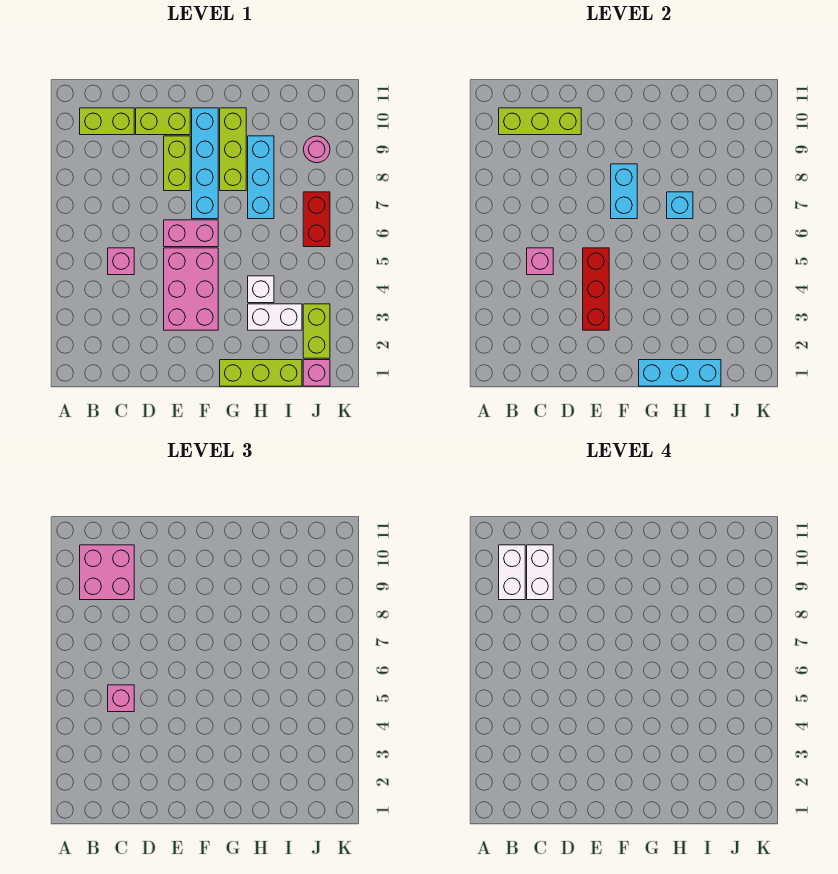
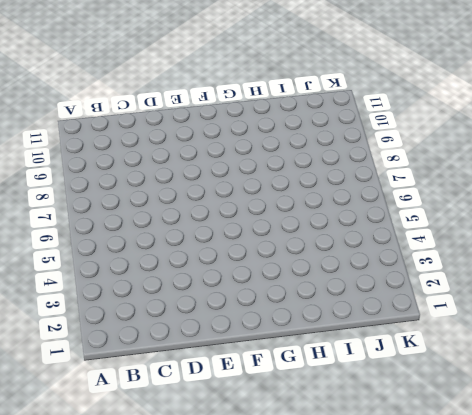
none -> lime brick B10:C10 level 1
none -> pink brick C5 level 1
none -> lime brick D10:E10 level 1

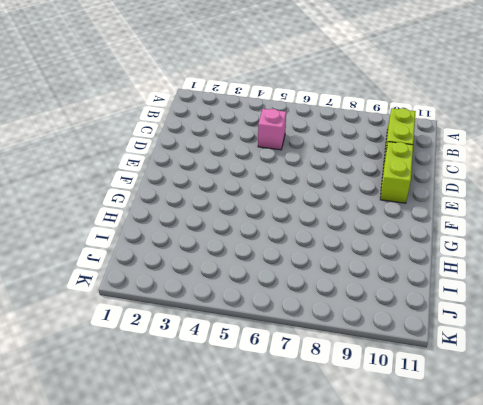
none -> pink brick E3:F5 level 1
none -> pink brick E6:F6 level 1
none -> lime brick E8:E9 level 1

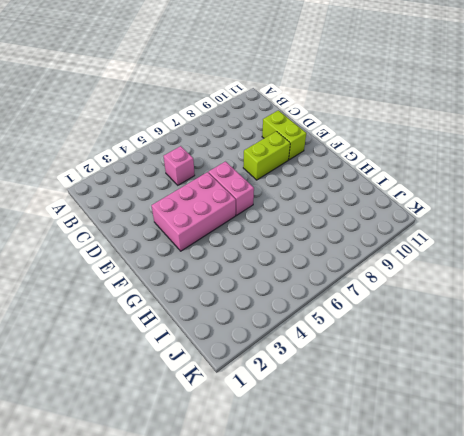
none -> lime brick B10:C10 level 1
none -> cyan brick F7:F10 level 1
none -> lime brick G1:I1 level 1

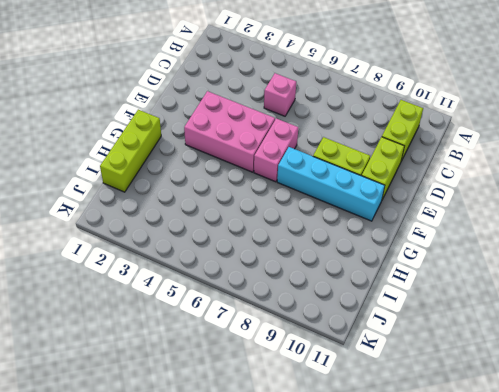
none -> lime brick G8:G10 level 1
none -> white brick H3:I3 level 1
none -> white brick H4 level 1

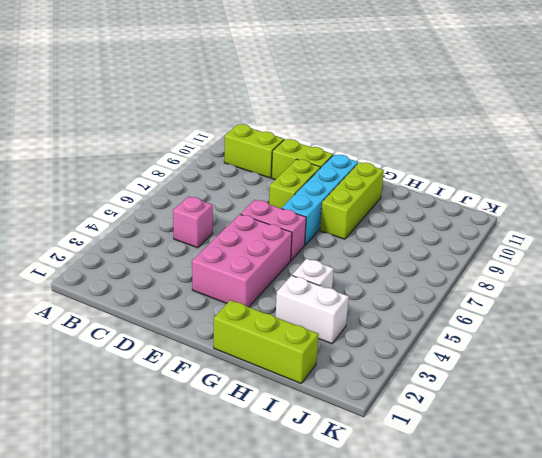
none -> cyan brick H7:H9 level 1
none -> pink brick J1 level 1
none -> lime brick J2:J3 level 1

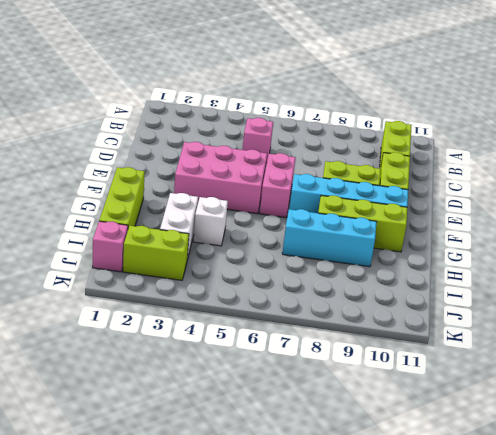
none -> red brick J6:J7 level 1
none -> pink round brick J9 level 1
none -> lime brick B10:D10 level 2

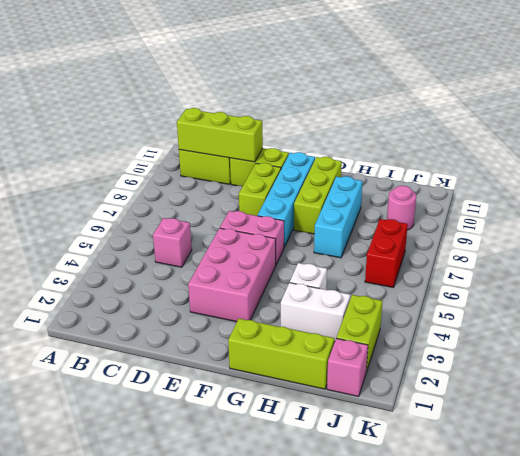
none -> pink brick C5 level 2
none -> red brick E3:E5 level 2
none -> cyan brick F7:F8 level 2

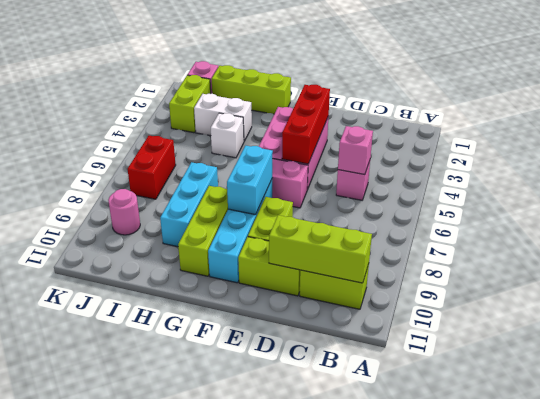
none -> cyan brick G1:I1 level 2
none -> cyan brick H7 level 2
none -> pink brick B9:C10 level 3

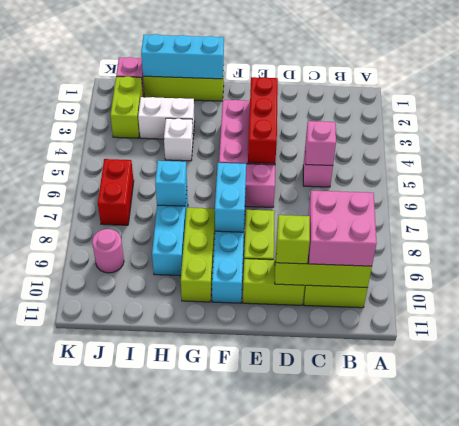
lime brick D10 level 3 -> none
none -> pink brick C5 level 3
none -> white brick B9:B10 level 4
none -> white brick C9:C10 level 4

